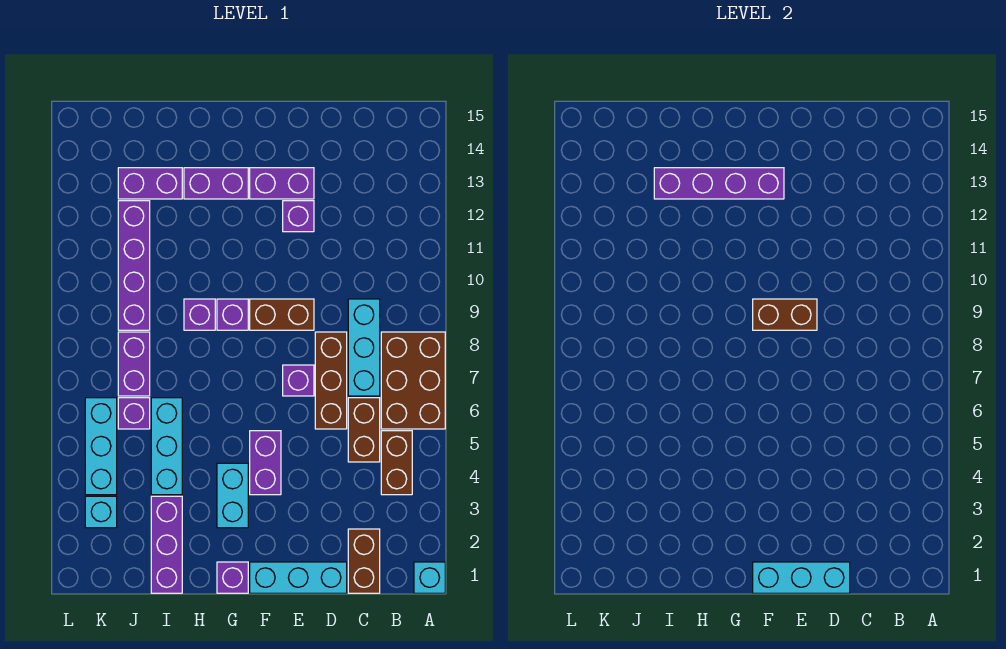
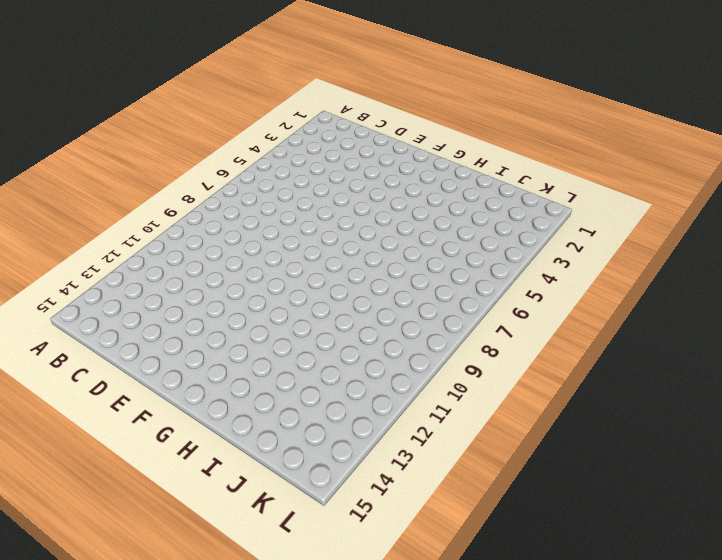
none -> cyan brick A1 level 1
none -> brown brick A6:B8 level 1
none -> brown brick B4:B5 level 1

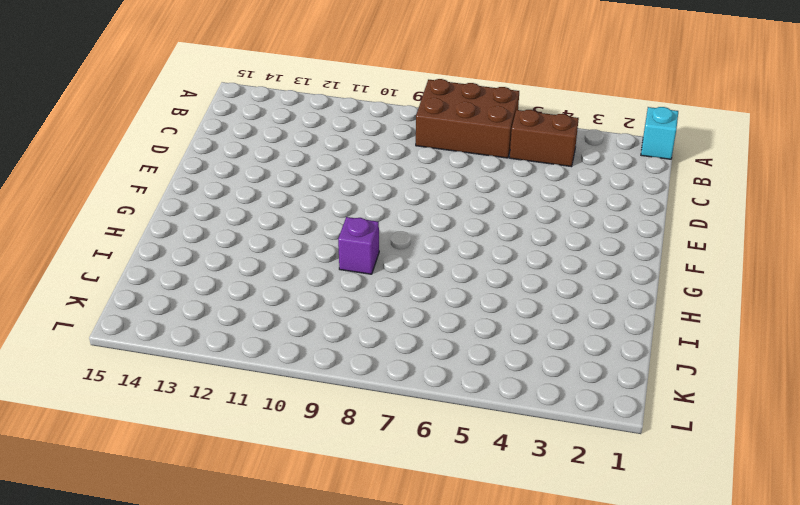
none -> brown brick C1:C2 level 1
none -> brown brick C5:C6 level 1
none -> cyan brick C7:C9 level 1

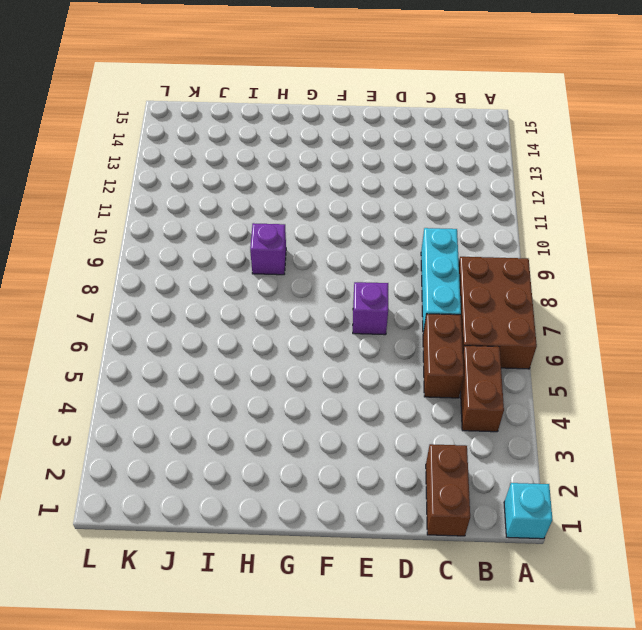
none -> cyan brick D1:F1 level 1
none -> brown brick D6:D8 level 1
none -> brown brick E9:F9 level 1

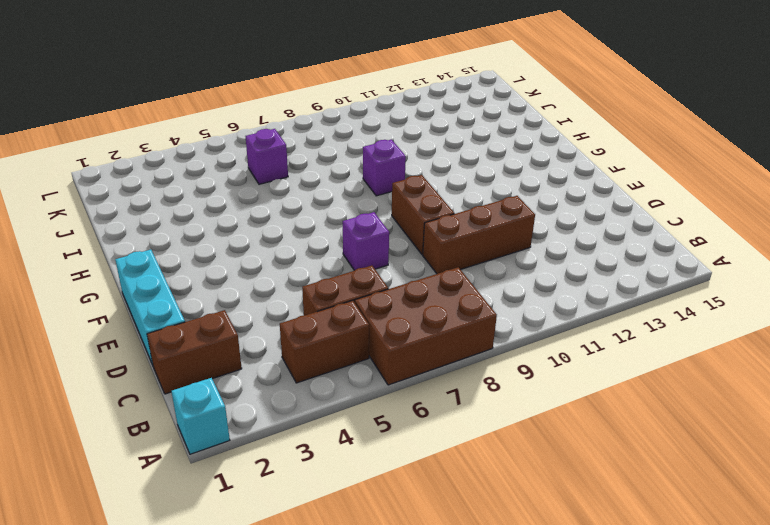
brown brick D9:D11 level 1 -> brown brick D6:D8 level 1
none -> cyan brick C7:C9 level 1
none -> purple brick E12 level 1
none -> purple brick E13:F13 level 1

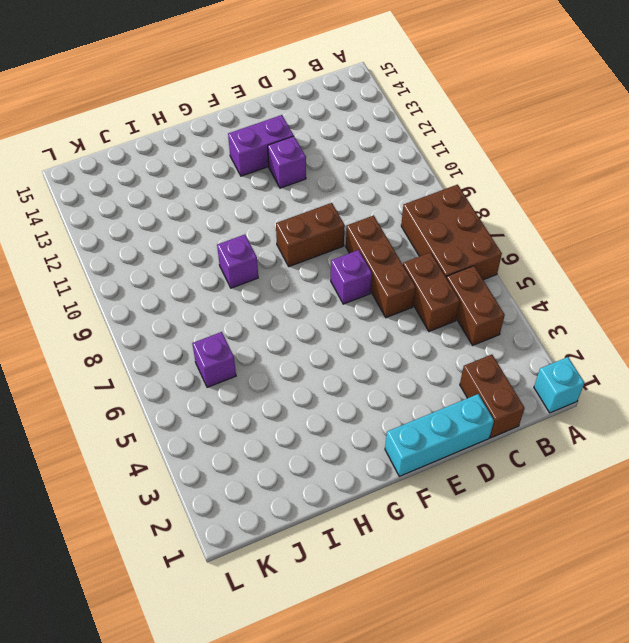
none -> cyan brick C7:C9 level 1
none -> purple brick F4:F5 level 1
none -> purple brick G1 level 1

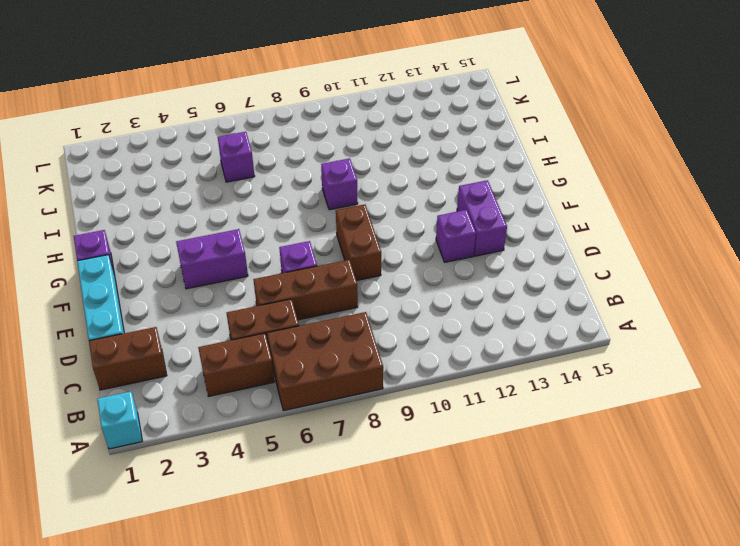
none -> cyan brick C7:C9 level 1
none -> cyan brick G3:G4 level 1
none -> purple brick G9 level 1

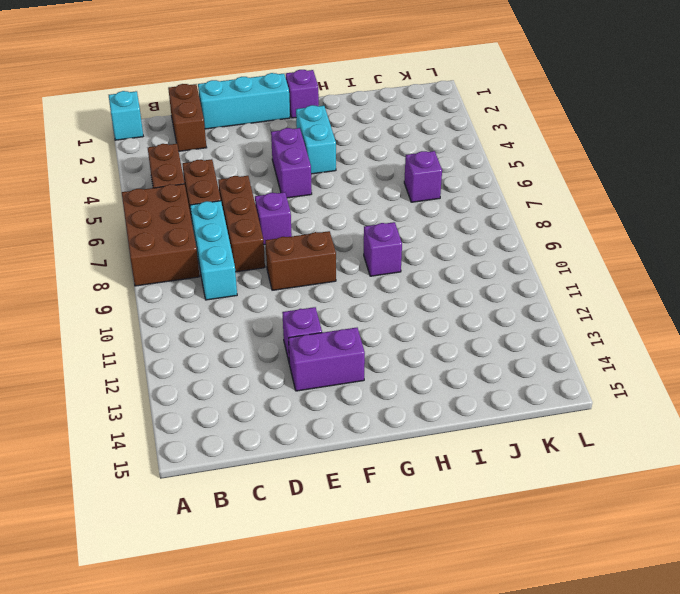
none -> purple brick G9 level 1
none -> purple brick G13:H13 level 1
none -> purple brick I1:I3 level 1

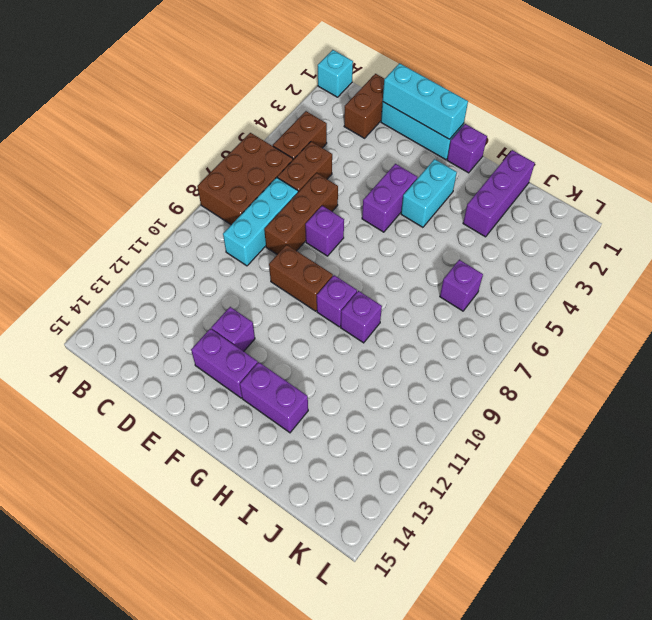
none -> cyan brick I4:I6 level 1
none -> purple brick I13:J13 level 1
none -> purple brick J7:J8 level 1

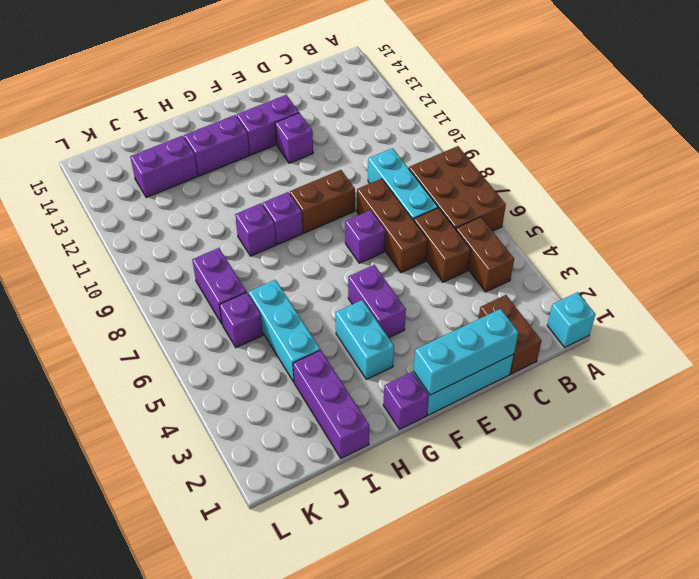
none -> purple brick J9:J12 level 1
none -> cyan brick K3 level 1
none -> cyan brick K4:K6 level 1

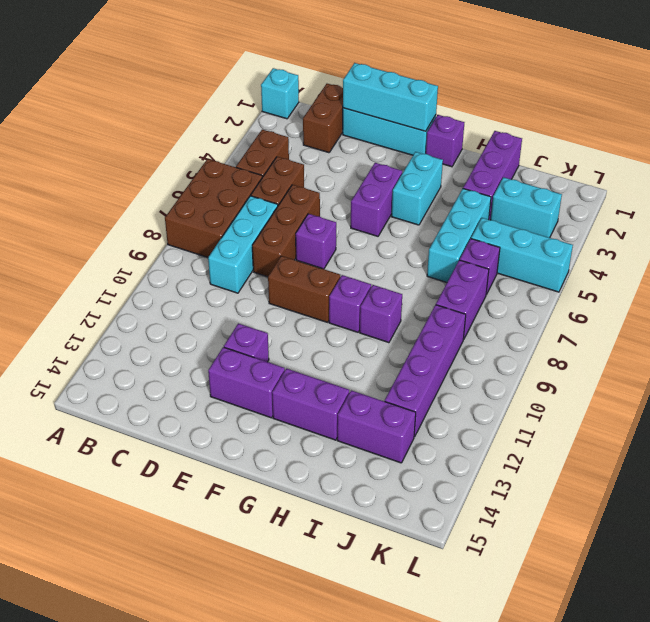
cyan brick J3:K3 level 1 -> cyan brick K3 level 1
cyan brick J5:L5 level 1 -> cyan brick K4:K6 level 1
none -> brown brick E9:F9 level 2
none -> purple brick F13:I13 level 2

